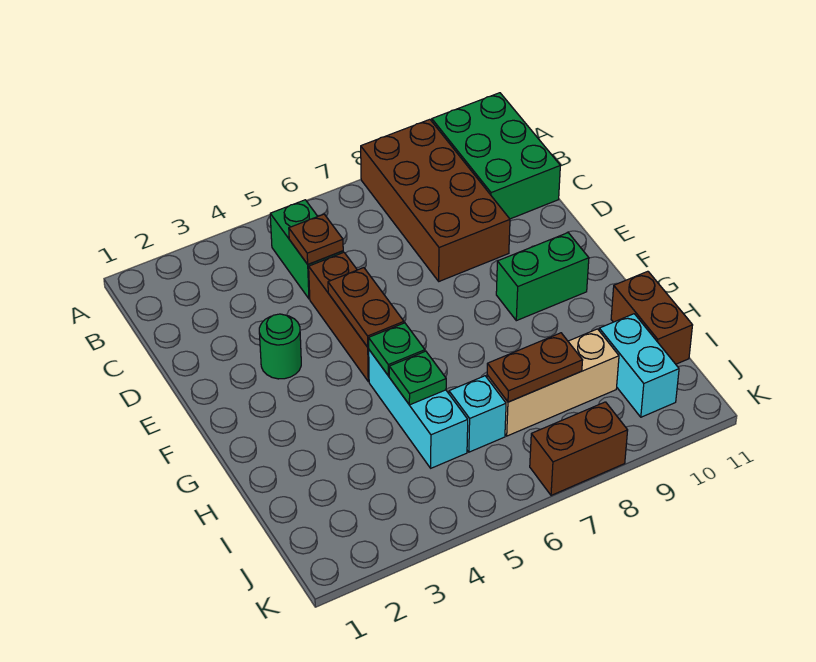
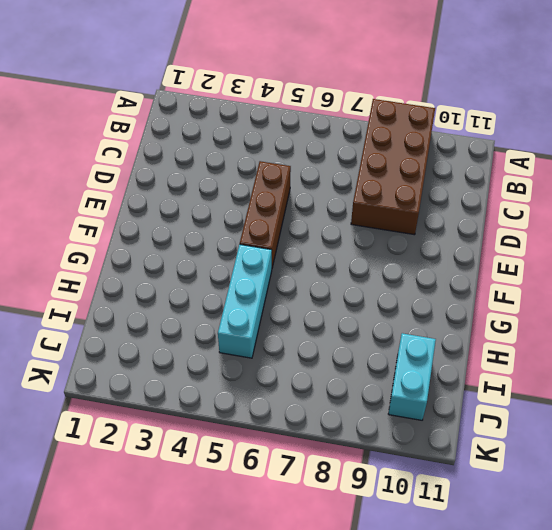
none -> green brick A10:C11 level 1
none -> green brick B5:C5 level 1
none -> green round brick E3 level 1

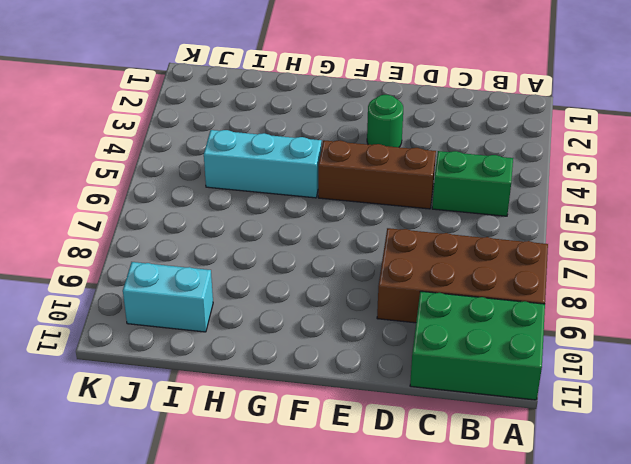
none -> green brick F9:F10 level 1
none -> brown brick H11:I11 level 1
none -> cyan brick I6 level 1

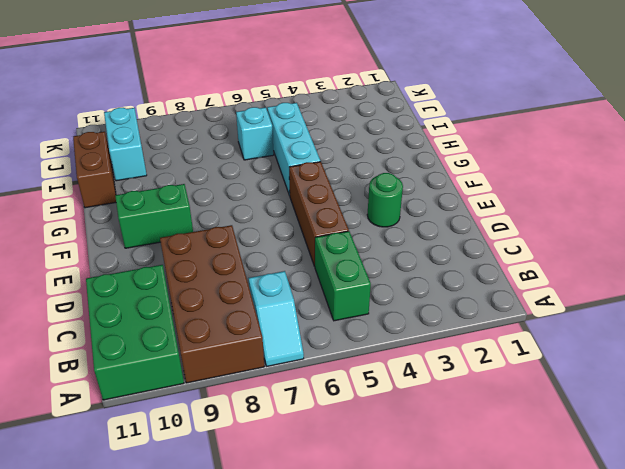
cyan slope A7:B7 level 1 top B -> none
none -> tan brick I7:I9 level 1
none -> brown brick K7:K8 level 1
none -> brown plate C5 level 2

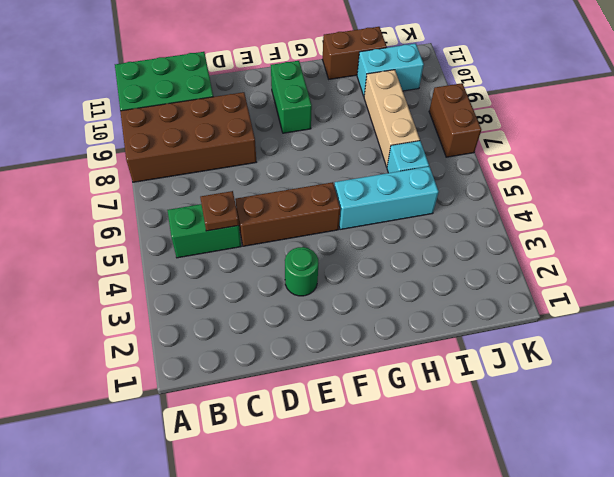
none -> brown plate E5:F5 level 2
none -> green plate G5 level 2
none -> green plate H5 level 2

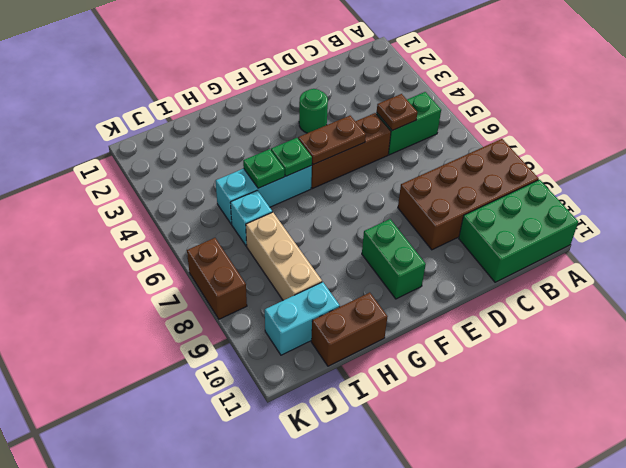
none -> brown plate I7:I8 level 2

